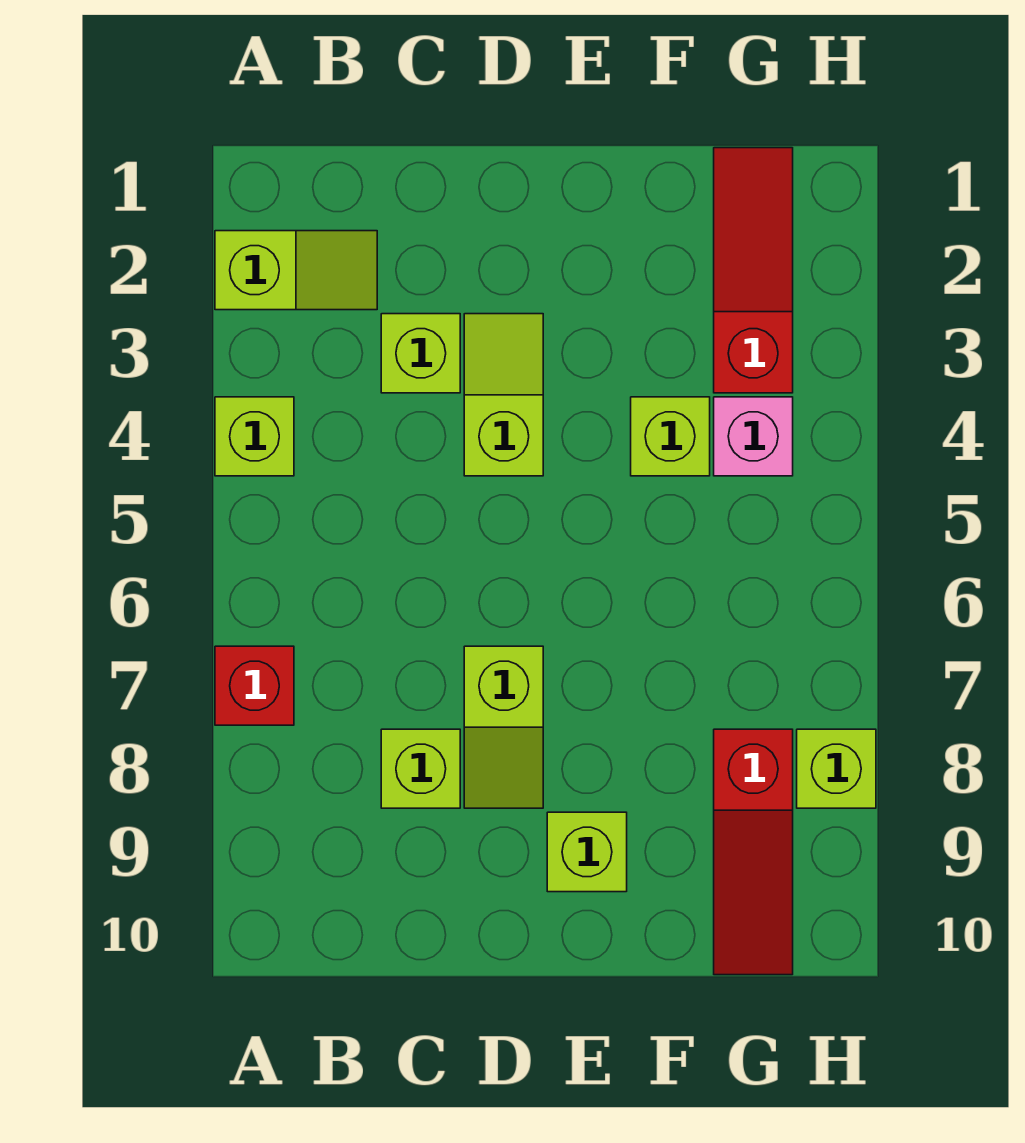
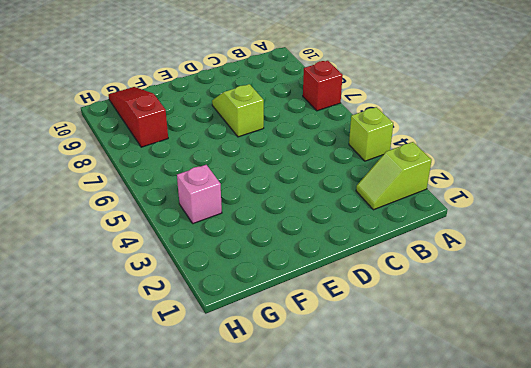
none -> lime brick C3 level 1
none -> lime brick C8 level 1
none -> lime slope D3:D4 level 1 top 4

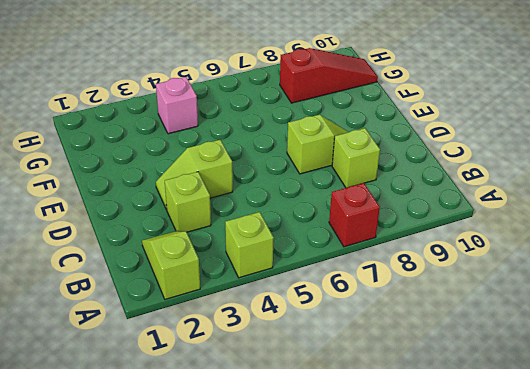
none -> lime brick E9 level 1
none -> lime brick F4 level 1
none -> red slope G1:G3 level 1 top 3

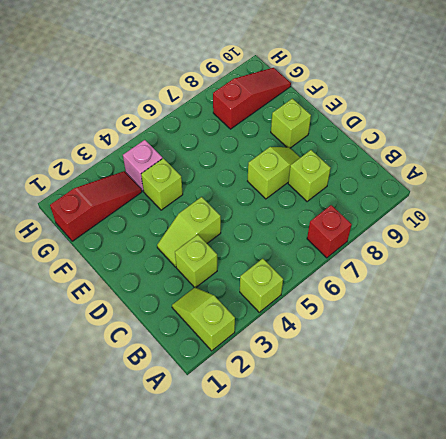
red slope G1:G3 level 1 top 1 -> red slope G1:G3 level 1 top 3
none -> lime brick H8 level 1

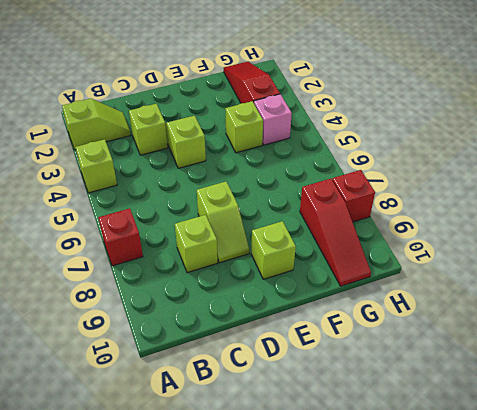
red brick H8 level 1 -> lime brick H8 level 1

